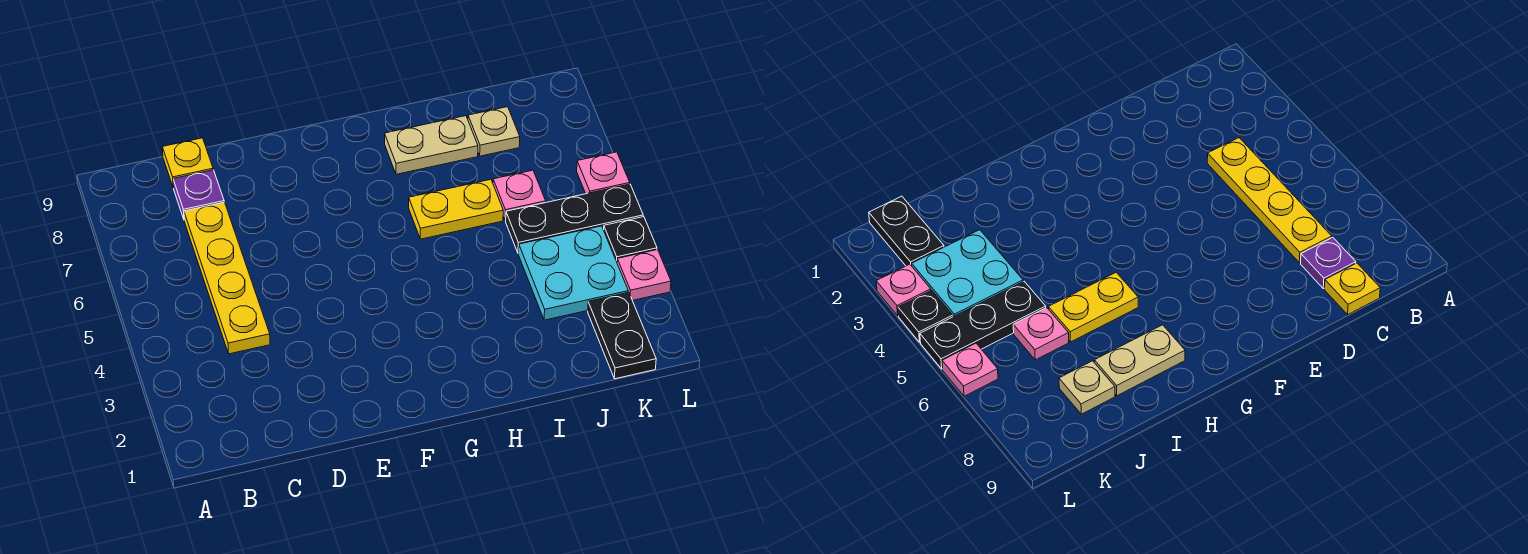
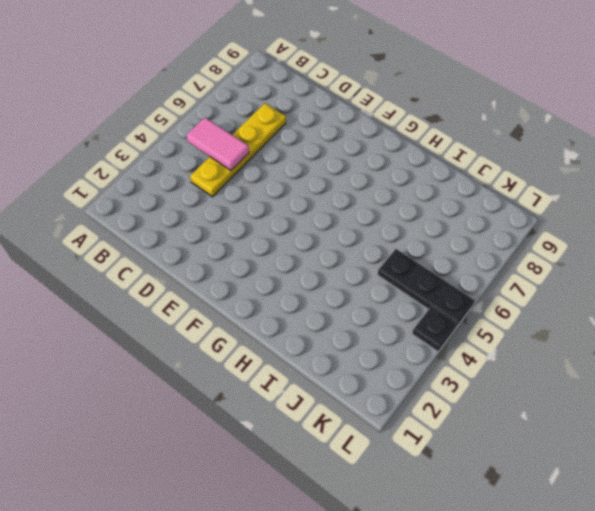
pink tile B5:C5 level 2 -> none
none -> purple plate C8 level 1
none -> yellow plate C9 level 1
none -> yellow plate H6:I6 level 1

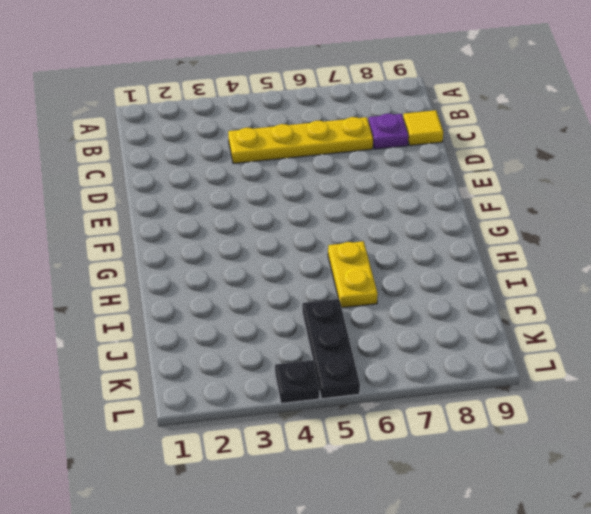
yellow tile C9 level 1 -> yellow plate C9 level 1
none -> tan plate H8:I8 level 1
none -> cyan plate J3:K4 level 1
none -> pink plate J6 level 1

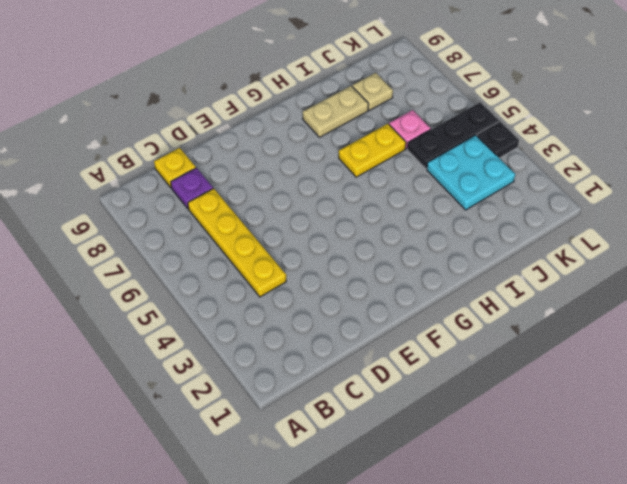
none -> black plate K1:K2 level 1
none -> pink plate L3 level 1
none -> pink plate L6 level 1

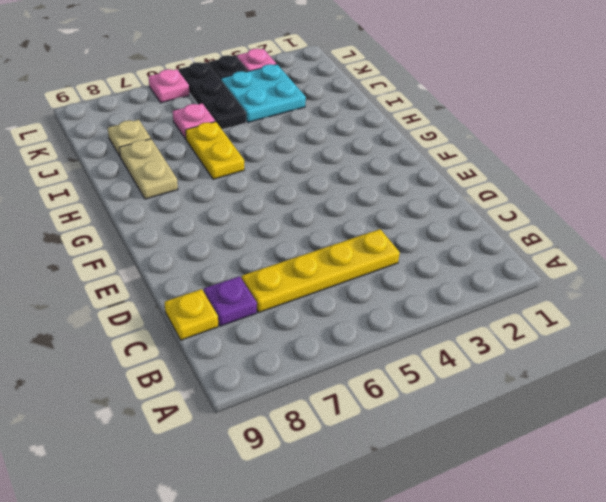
none -> black plate K1:K2 level 1

